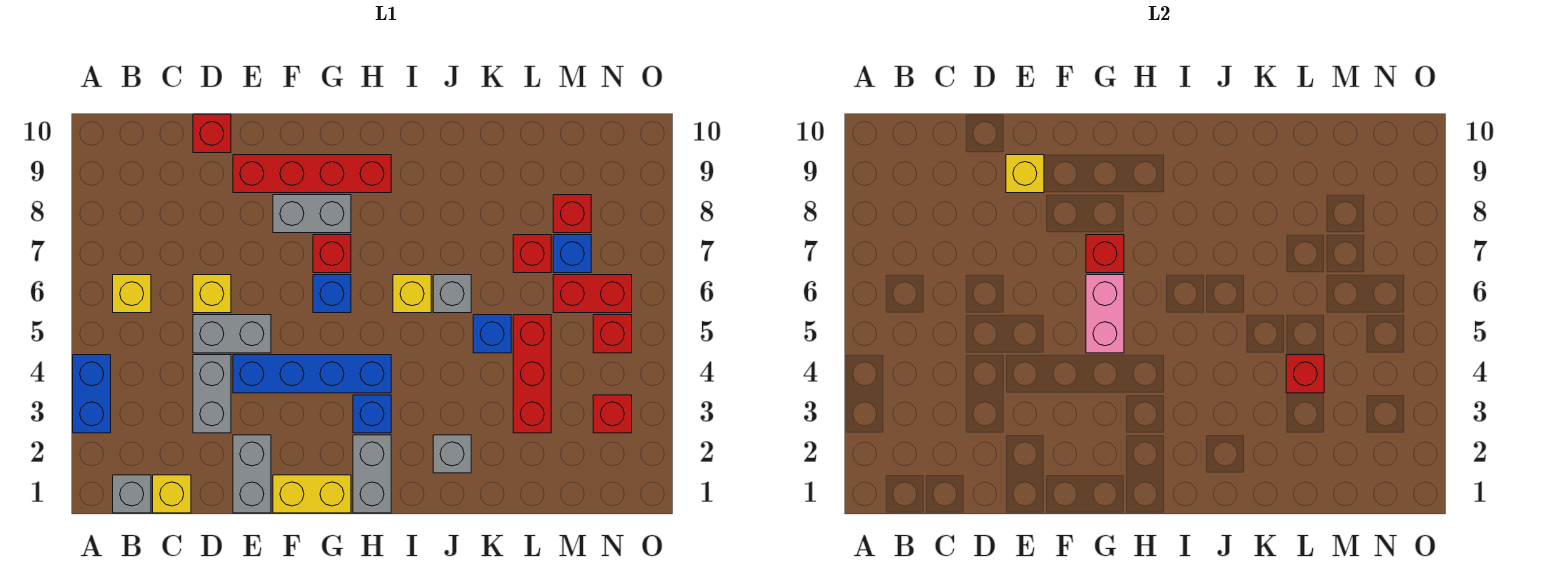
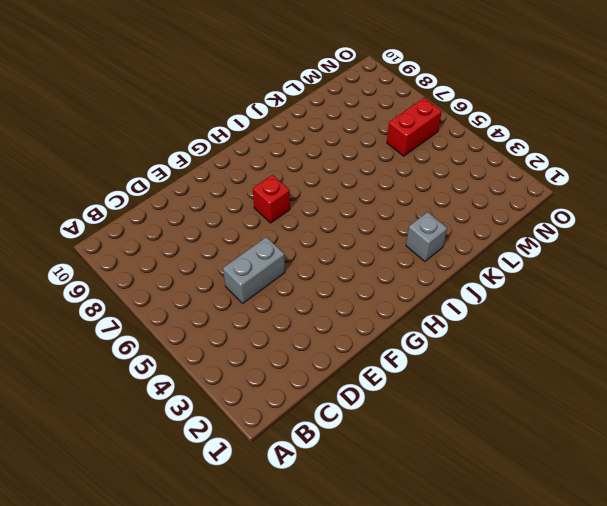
none -> blue brick A3:A4 level 1
none -> grey brick B1 level 1
none -> yellow brick B6 level 1
none -> yellow brick C1 level 1

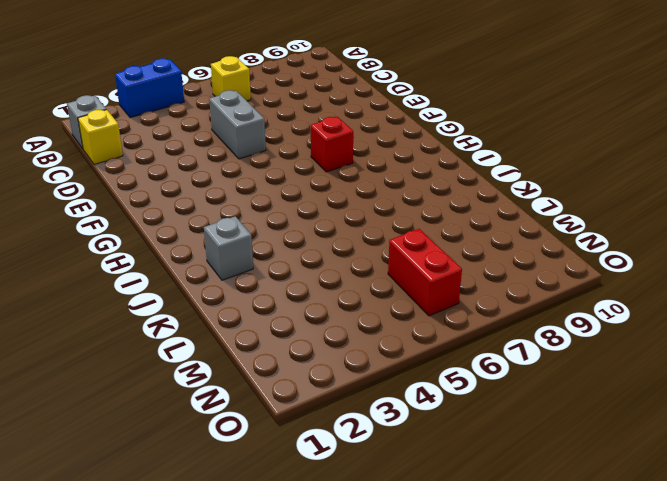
none -> grey brick D3:D4 level 1
none -> yellow brick D6 level 1
none -> red brick D10 level 1
none -> grey brick E1:E2 level 1

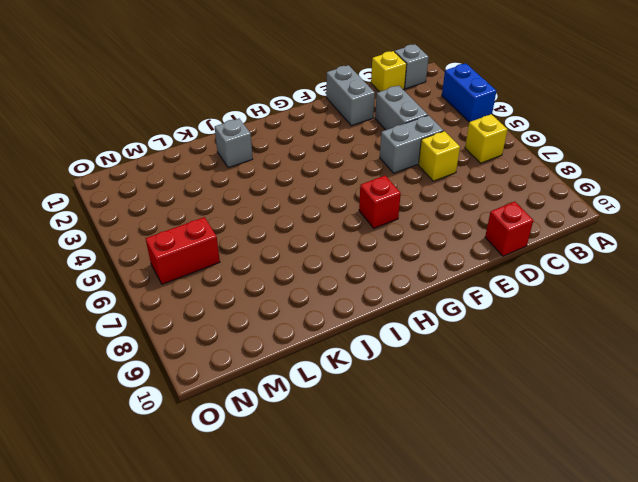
none -> blue brick E4:H4 level 1
none -> red brick E9:H9 level 1
none -> yellow brick F1:G1 level 1
none -> grey brick F8:G8 level 1

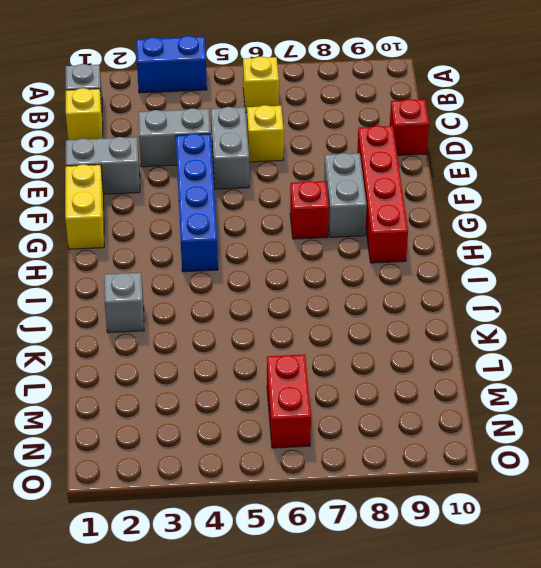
none -> blue brick G6 level 1
none -> grey brick H1:H2 level 1
none -> blue brick H3 level 1
none -> yellow brick I6 level 1

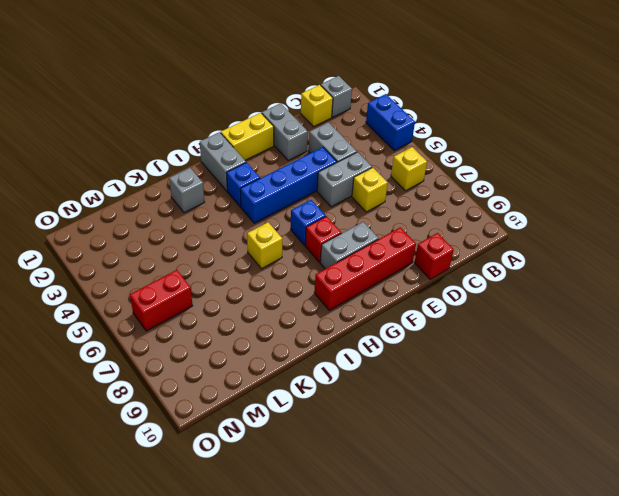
none -> grey brick J6 level 1
none -> blue brick K5 level 1
none -> red brick L3:L5 level 1
none -> red brick L7 level 1

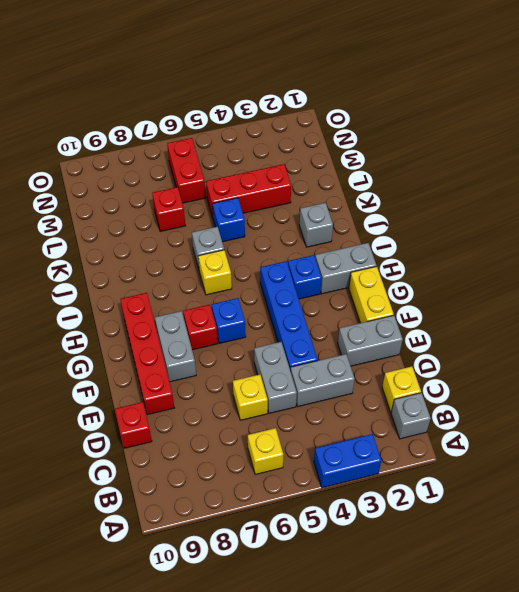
none -> blue brick M7 level 1
none -> red brick M8 level 1
none -> red brick N3 level 1
none -> red brick N5 level 1

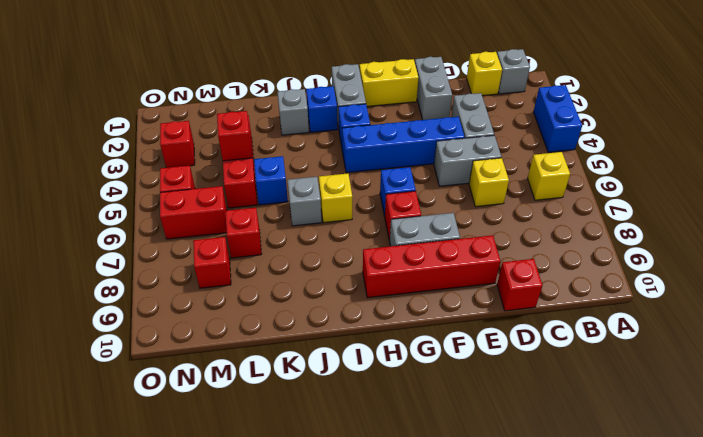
blue brick I2 level 1 -> blue brick M7 level 1
none -> yellow brick E9 level 2
none -> pink brick G5:G6 level 2
none -> red brick G7 level 2

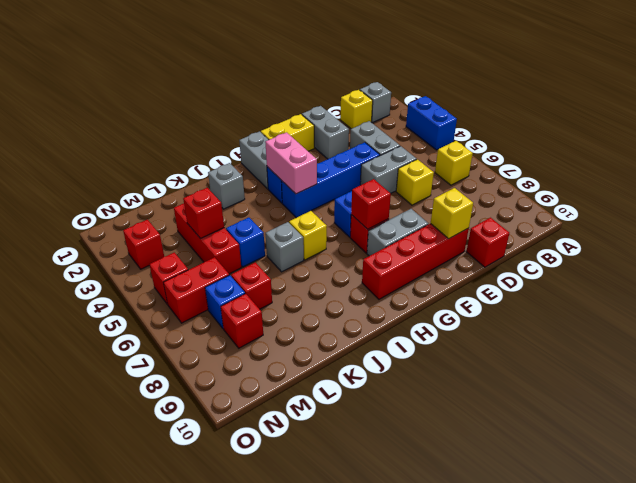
pink brick H3:H4 level 2 -> pink brick G5:G6 level 2

